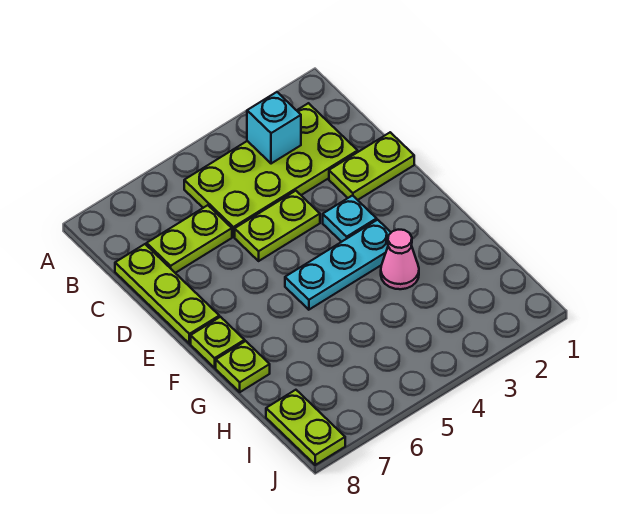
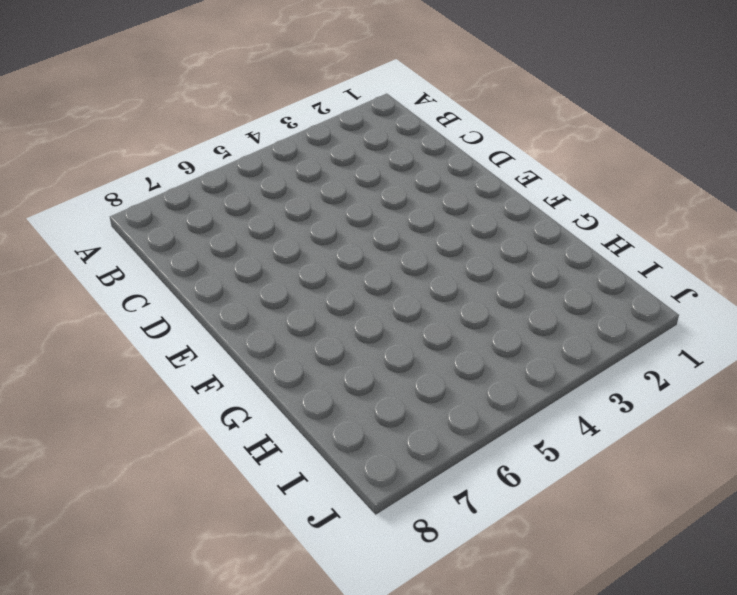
none -> lime plate B2:C5 level 1
none -> lime plate C6:C7 level 1
none -> lime plate C8:E8 level 1

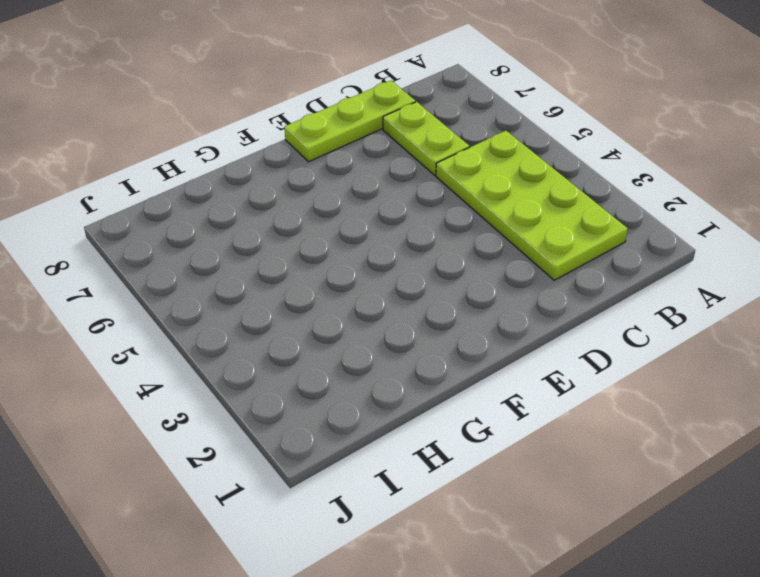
none -> lime plate D1:D2 level 1
none -> lime plate D4:D5 level 1
none -> cyan plate E3 level 1

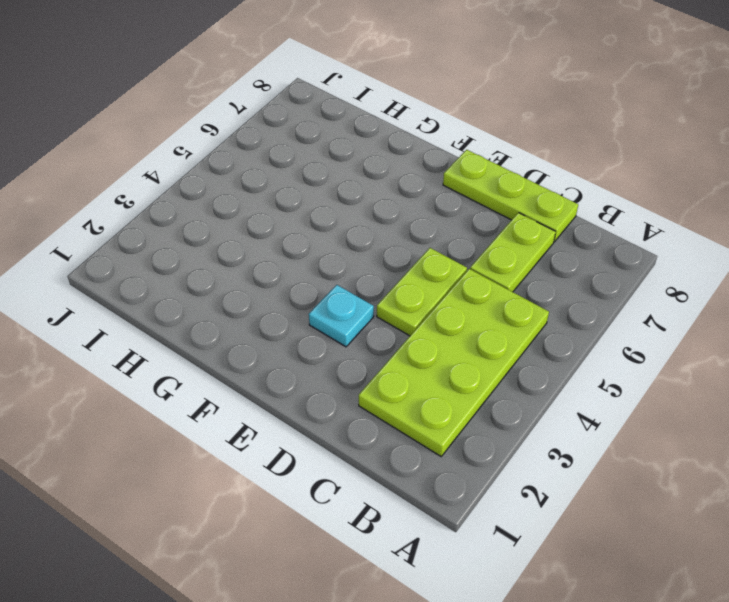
none -> lime plate D1:D2 level 1
none -> cyan plate F3:F5 level 1
none -> lime plate F8 level 1

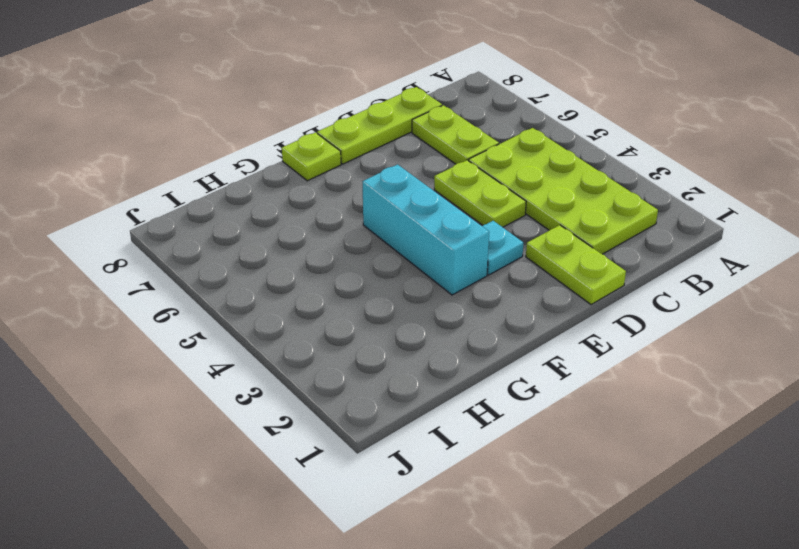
cyan brick F3:F5 level 1 -> cyan plate F3:F5 level 1
none -> pink cone G3 level 1
none -> lime plate G8 level 1
none -> lime plate I8:J8 level 1

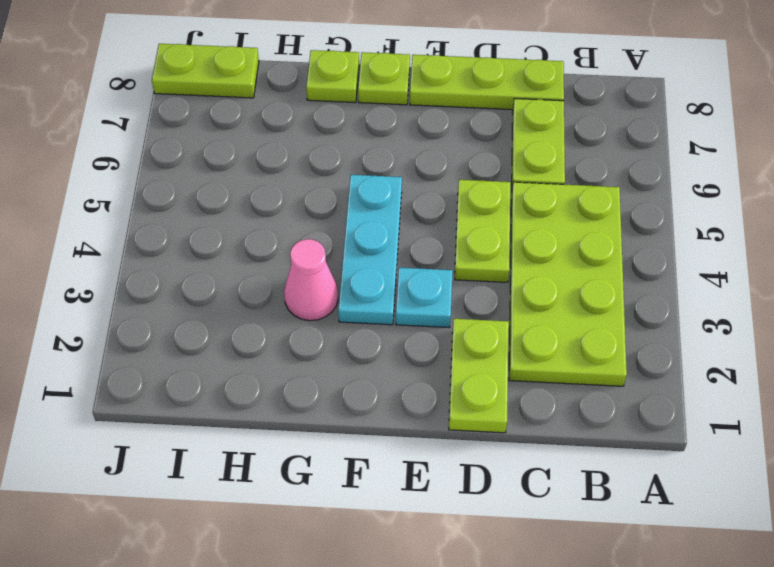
none -> cyan brick B3 level 2

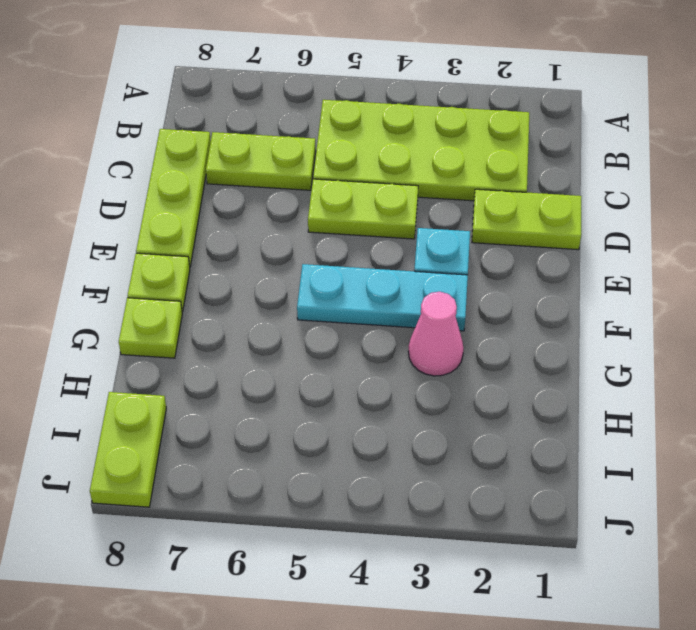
none -> cyan brick B3 level 2

